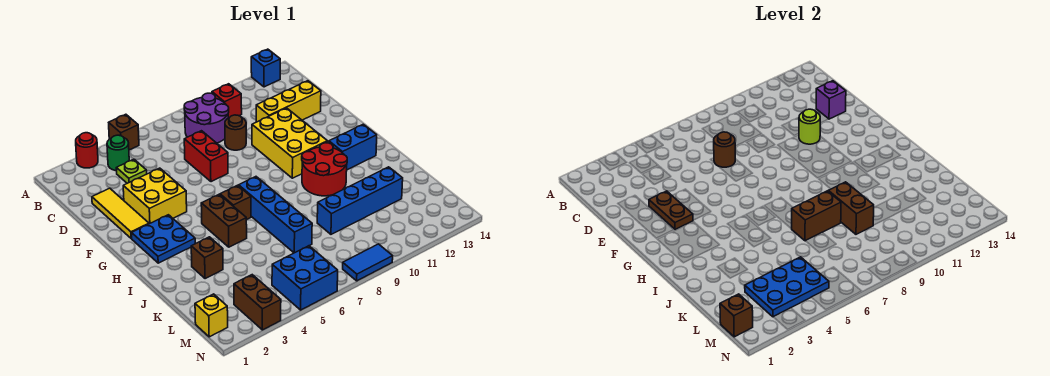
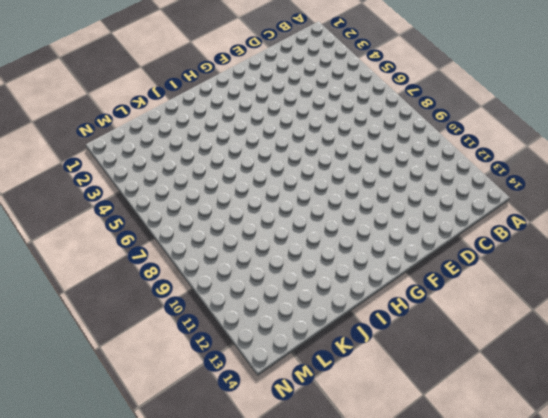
none -> red round brick A3 level 1
none -> brown brick A5 level 1
none -> blue brick A13 level 1
none -> green round brick B4 level 1

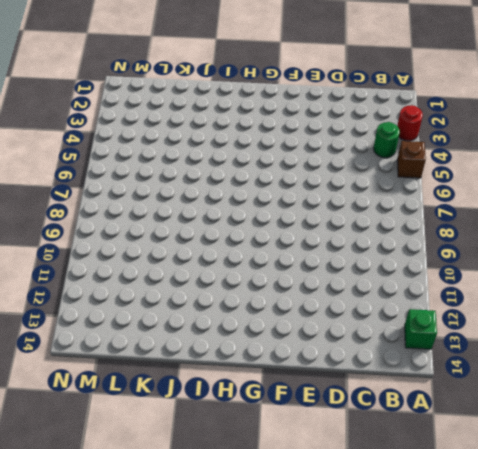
green brick A13 level 1 -> blue brick A13 level 1
none -> purple round brick B8:C9 level 1
none -> red brick B10 level 1
none -> lime plate C4 level 1
none -> yellow tile D2:F2 level 1

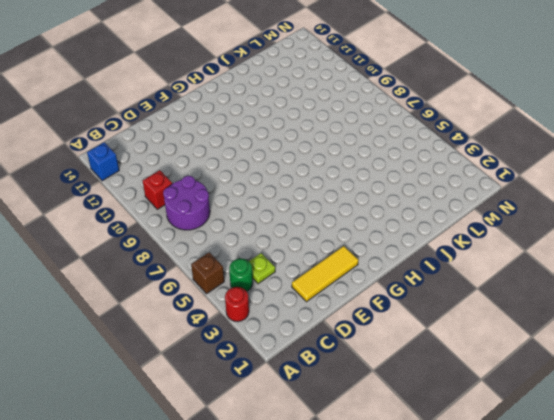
none -> red brick D7:E7 level 1
none -> brown round brick D9 level 1
none -> yellow brick D11:D13 level 1
none -> yellow brick E3:F4 level 1

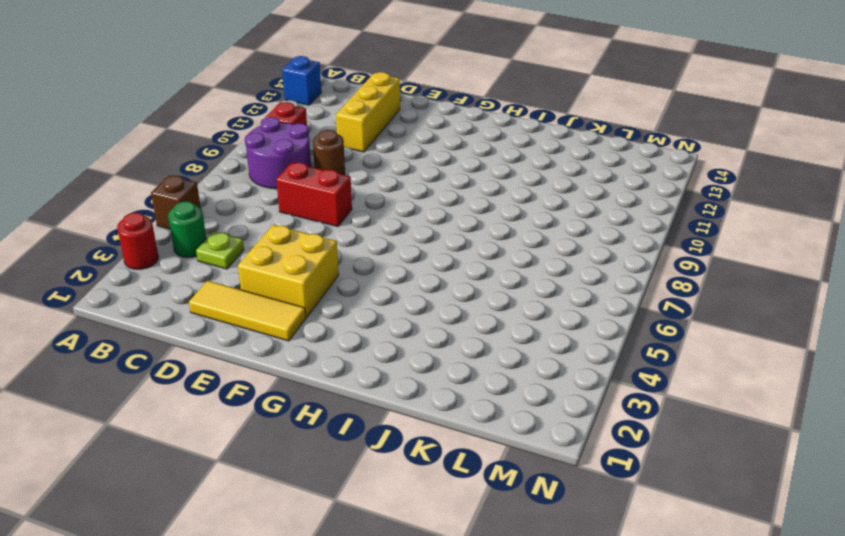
none -> yellow brick E10:G11 level 1
none -> blue plate G2:H3 level 1
none -> brown brick H5:I5 level 1
none -> brown brick H6 level 1

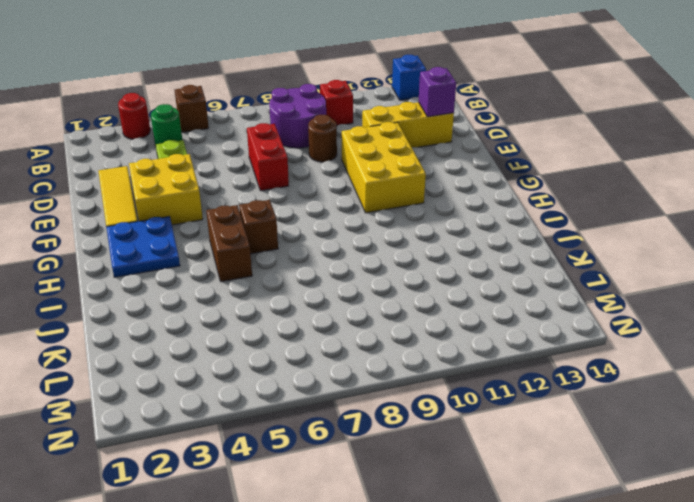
none -> blue brick H7:K7 level 1
none -> red round brick H10:I11 level 1
none -> blue brick H12:H13 level 1
none -> brown brick J3 level 1

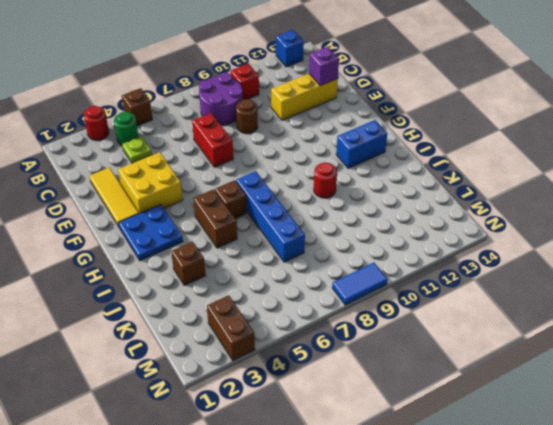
red round brick I10 level 1 -> red round brick H10:I11 level 1
none -> yellow brick E10:G11 level 1
none -> blue brick K9:K12 level 1
none -> yellow brick M1 level 1
none -> blue brick M5:N6 level 1

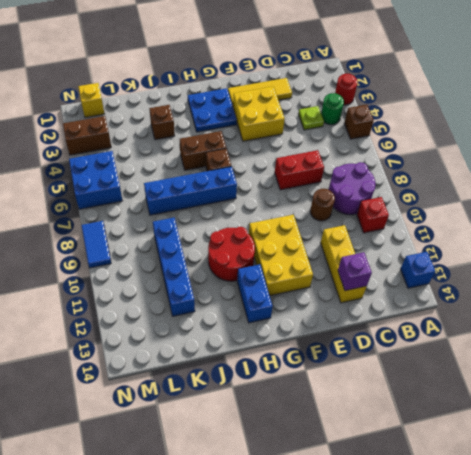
yellow brick F10:G12 level 1 -> yellow brick E10:G11 level 1
none -> brown round brick D7 level 2
none -> brown plate E3:F3 level 2
none -> lime round brick E11 level 2
none -> brown brick J7:J8 level 2

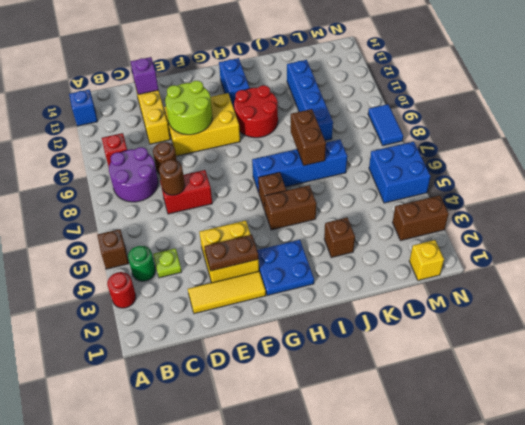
lime round brick E10:F11 level 2 -> lime round brick E11 level 2
none -> brown brick J9:K9 level 2
none -> blue plate L3:M5 level 2
none -> brown brick M1 level 2

